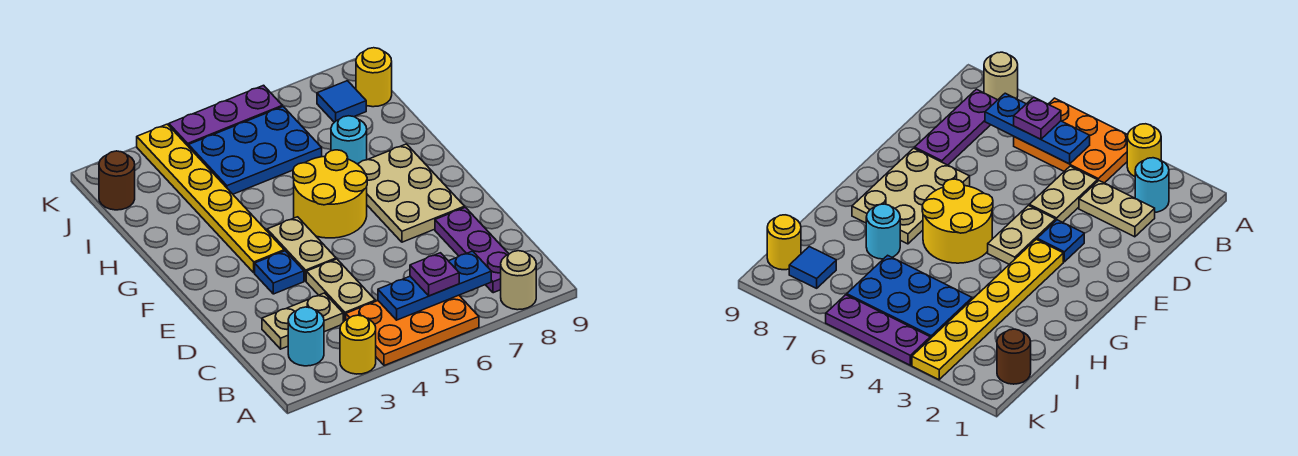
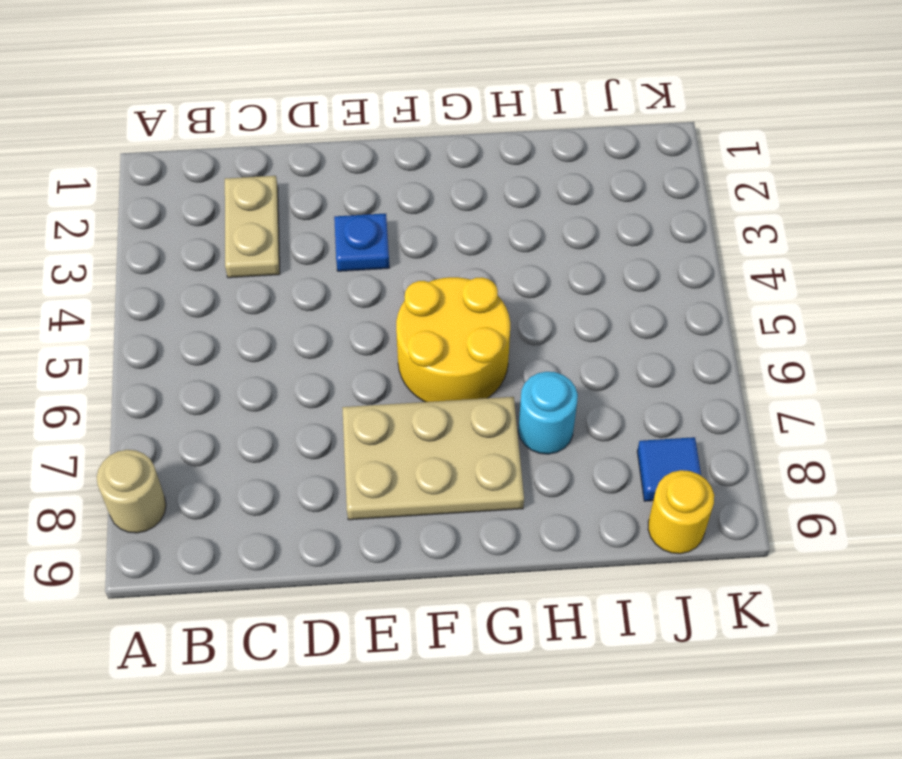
none -> yellow round brick A3 level 1
none -> orange plate A4:B6 level 1
none -> cyan round brick B2 level 1

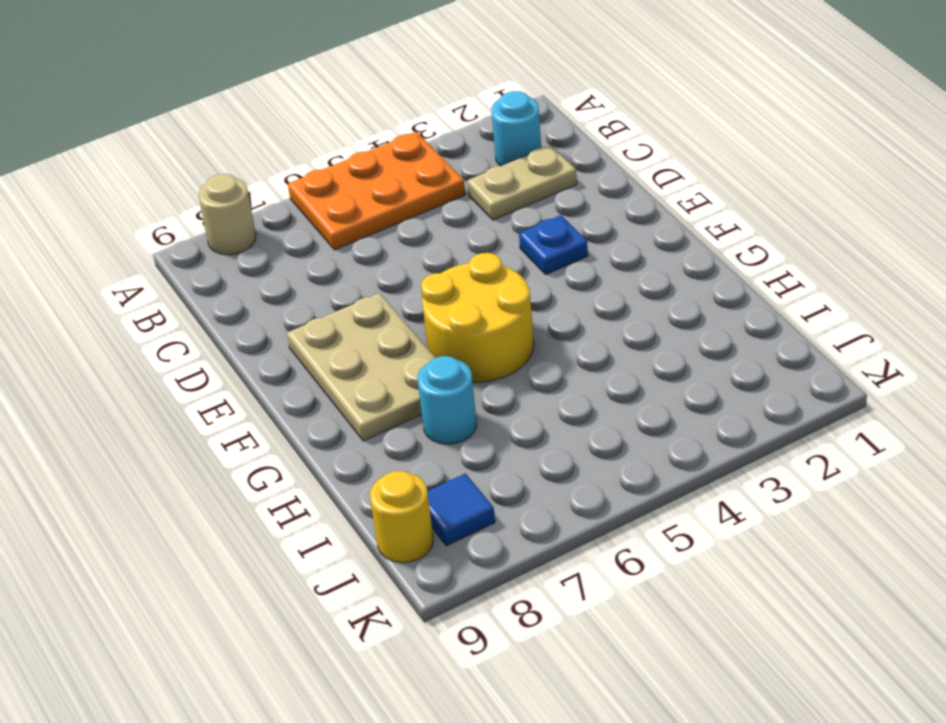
none -> yellow round brick A3 level 1
none -> purple plate B8:D8 level 1
none -> tan plate C4:D4 level 1

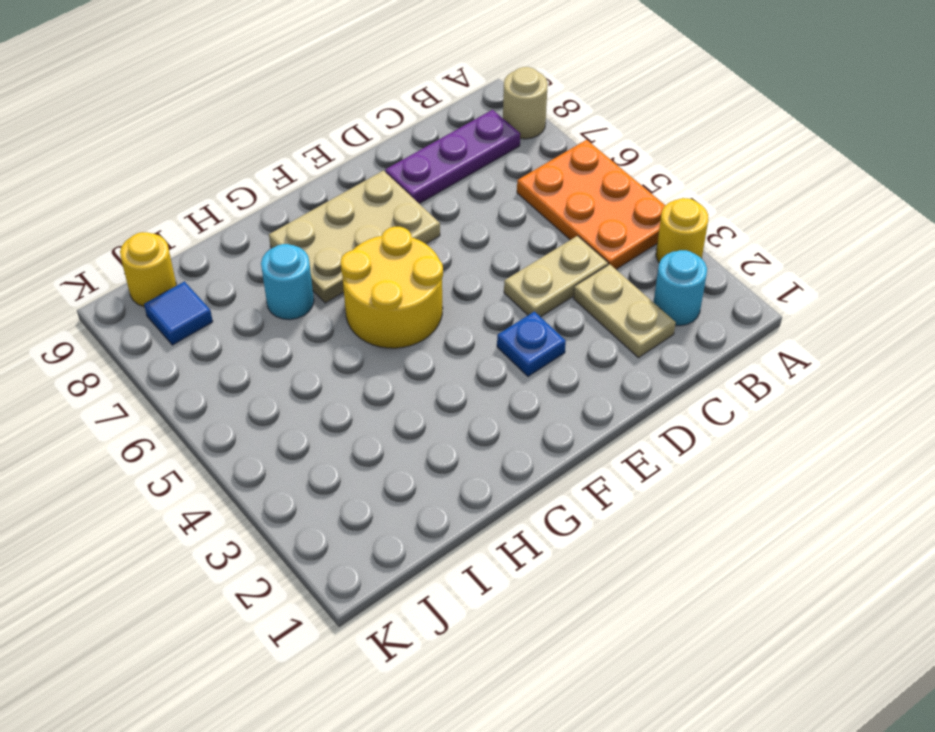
none -> tan plate E4:F4 level 1
none -> yellow plate F3:K3 level 1
none -> blue plate I4:J6 level 1

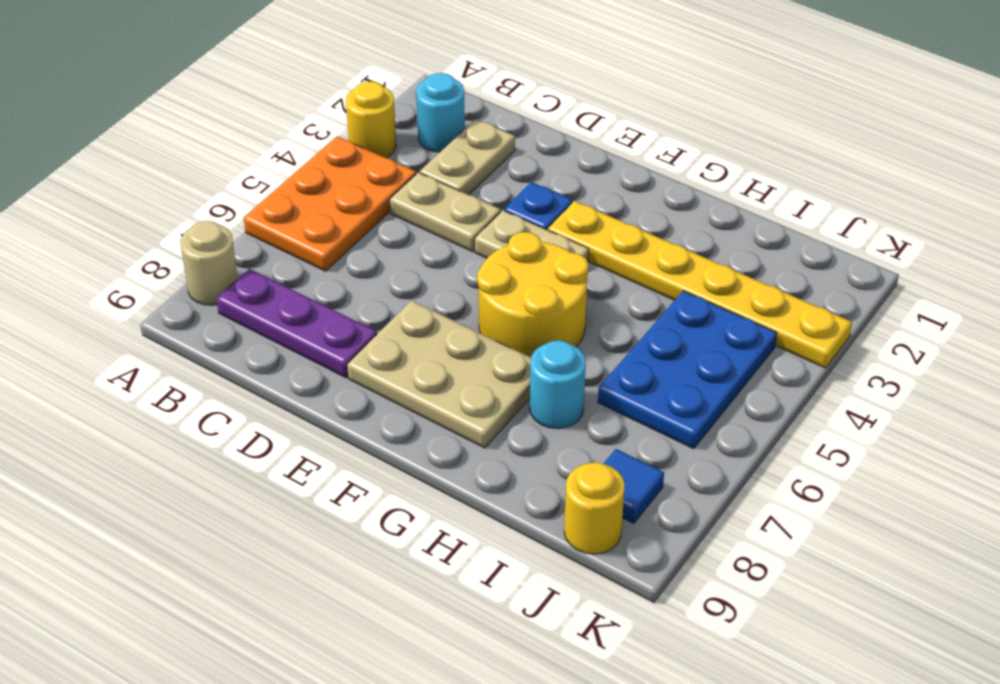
none -> brown round brick J1 level 1
none -> purple plate K4:K6 level 1
none -> blue plate B5:B7 level 2

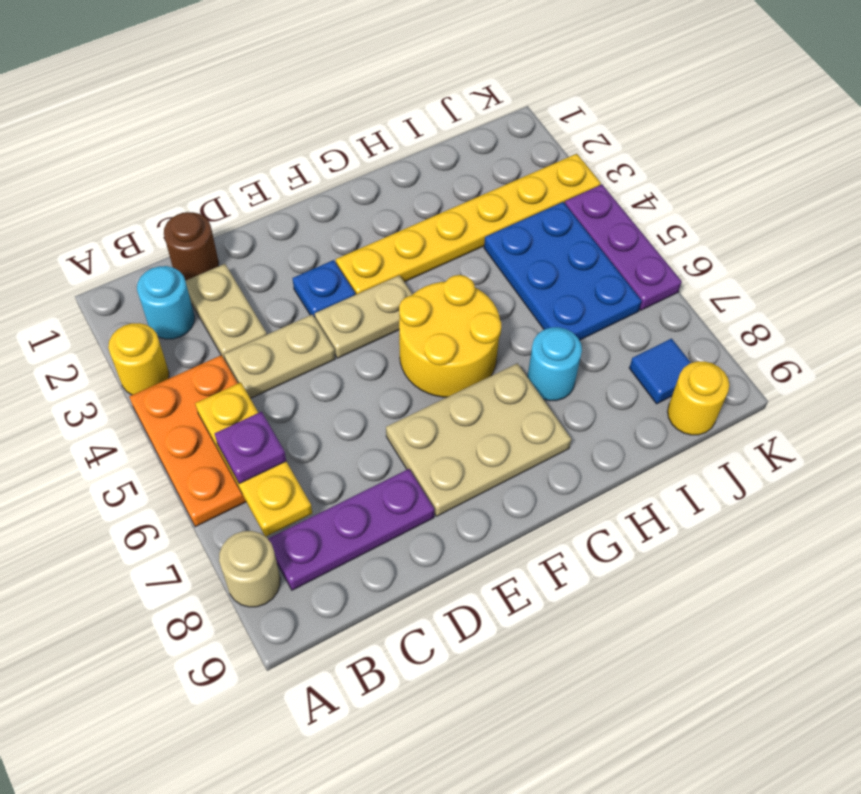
yellow plate B5:B7 level 2 -> blue plate B5:B7 level 2
brown round brick C1 level 1 -> brown round brick J1 level 1

